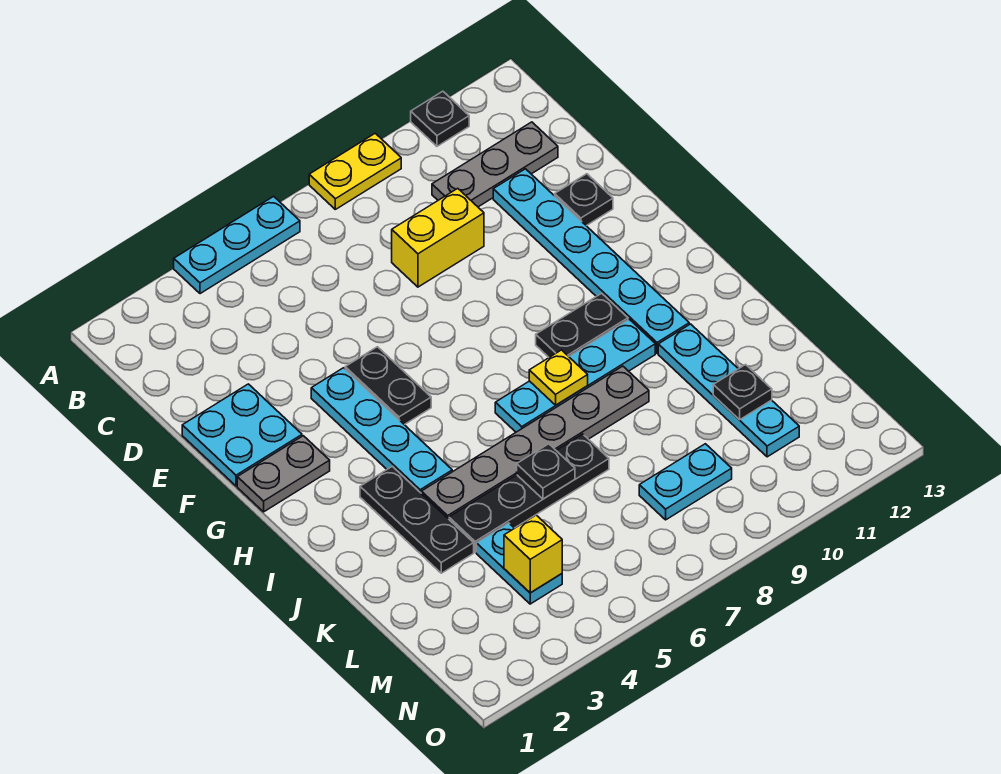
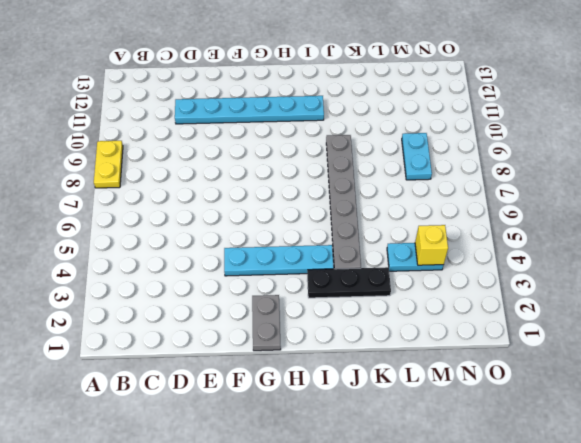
none -> cyan plate A4:A6 level 1
none -> black plate A11 level 1
none -> grey plate C10:C12 level 1

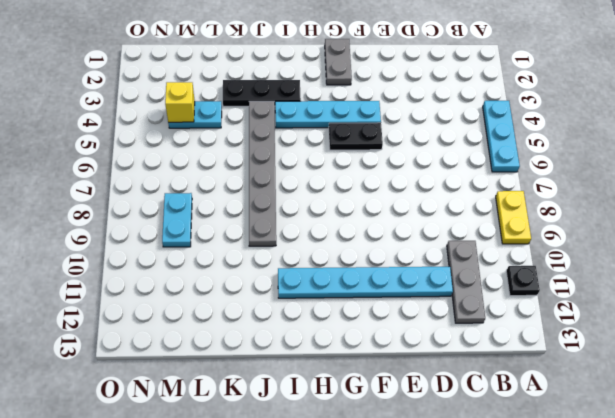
none -> yellow brick D8:D9 level 1
none -> cyan plate E1:F2 level 1
none -> black plate E12 level 1

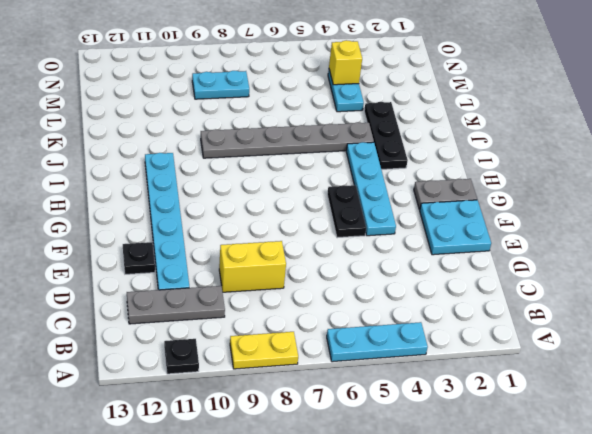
none -> black plate H9:H10 level 1
none -> cyan plate I7:I10 level 1
none -> cyan plate J11:M11 level 1

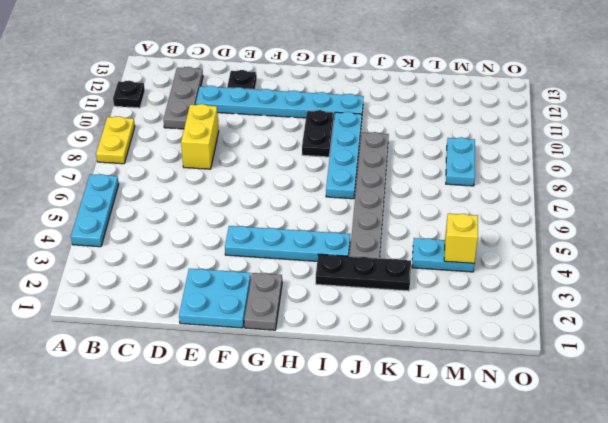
none -> black plate F5:G5 level 1
none -> cyan plate J11:M11 level 1
none -> black plate K4:K7 level 1

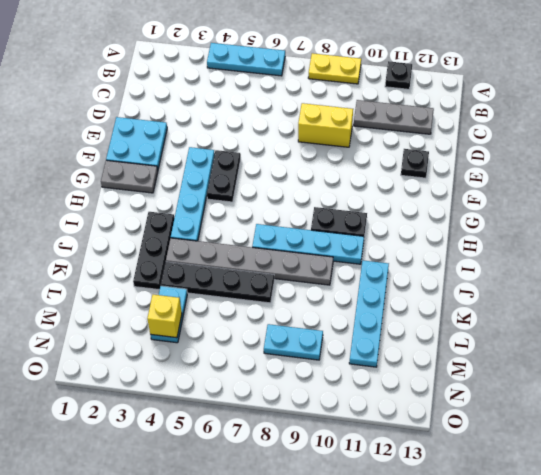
none -> cyan plate D11:I11 level 1
none -> yellow plate I8 level 2
none -> black plate K6 level 2

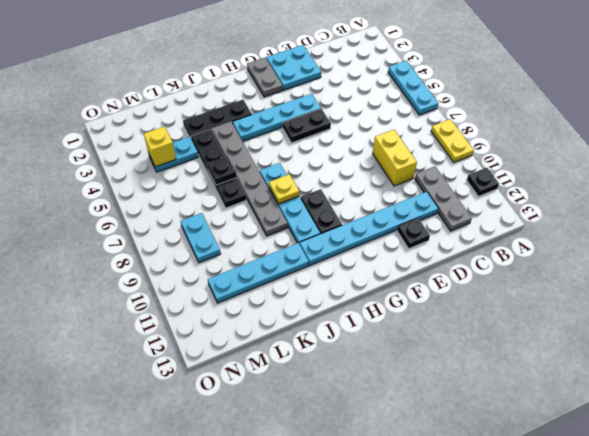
none -> black plate L11 level 2

